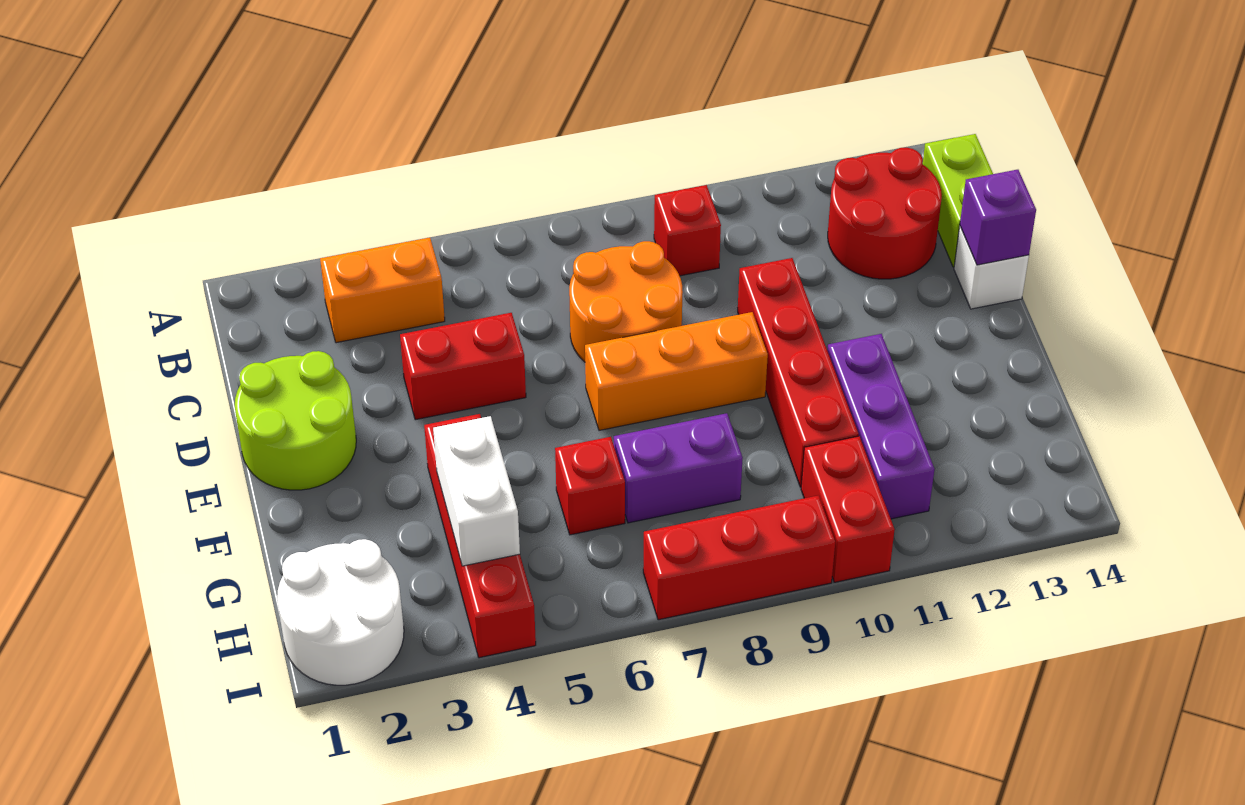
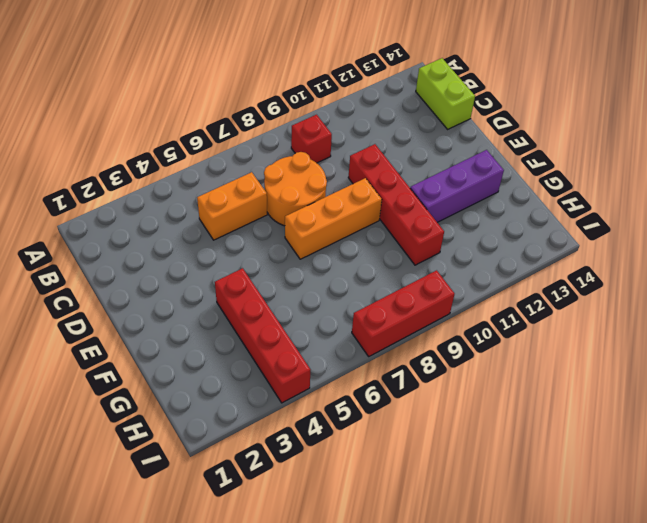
orange brick C5:C6 level 1 -> orange brick B3:B4 level 1
purple brick F11:F13 level 1 -> purple brick F11:H11 level 1
none -> red round brick B12:C13 level 1
none -> lime round brick D1:E2 level 1
none -> red brick D4:D5 level 1

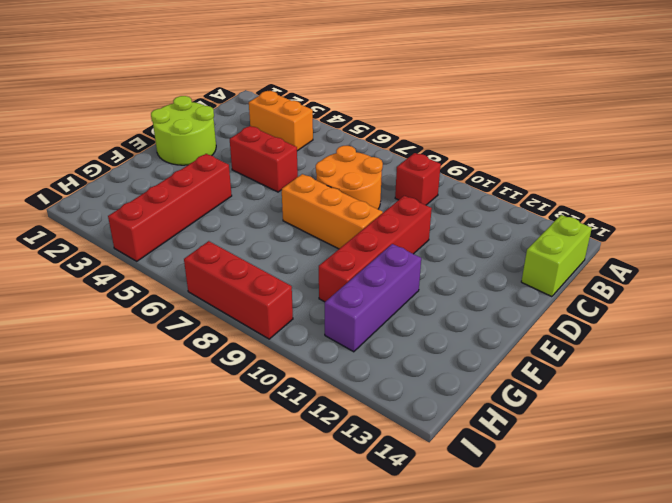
none -> red round brick B12:C13 level 1
none -> white brick D14 level 1
none -> red brick G6 level 1

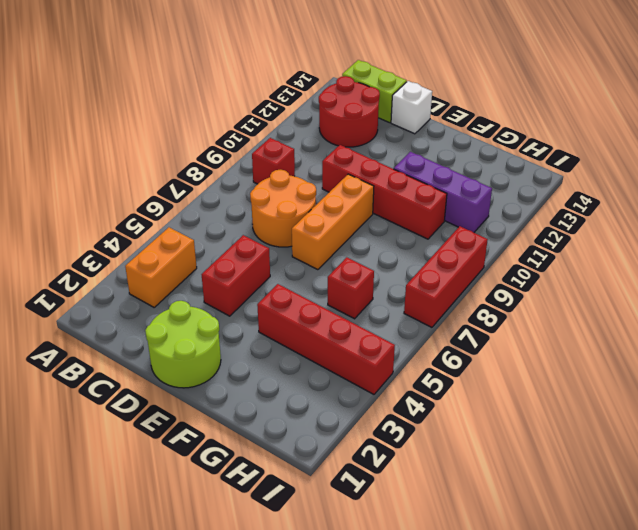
none -> purple brick G7:G8 level 1
none -> white round brick H1:I2 level 1
none -> red brick H10:I10 level 1

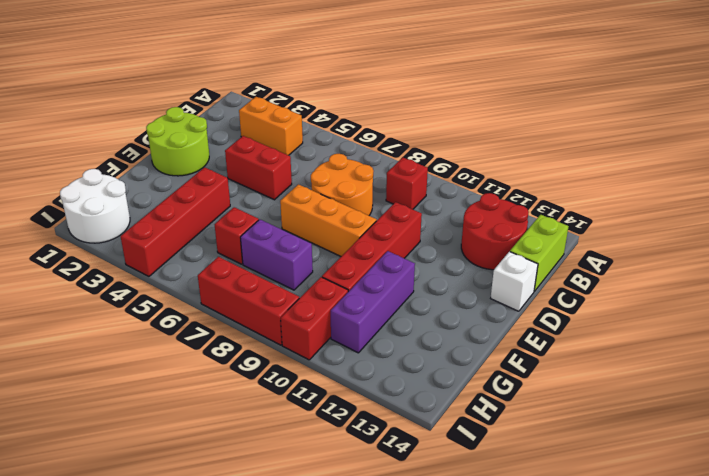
none -> purple brick D14 level 2
none -> white brick G4:H4 level 2

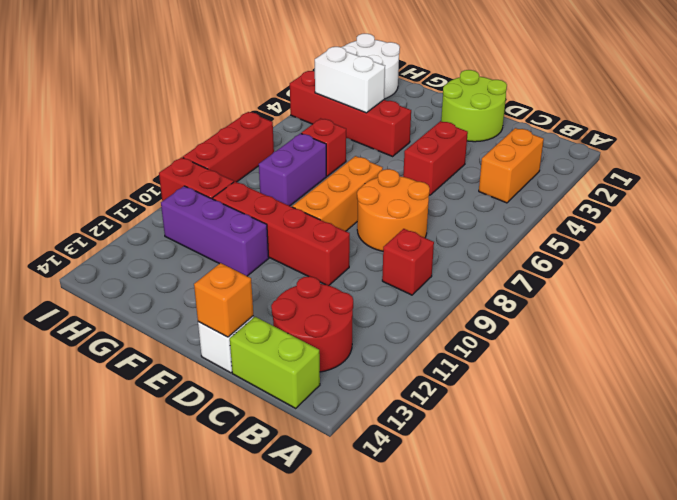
orange brick D14 level 2 -> purple brick D14 level 2

